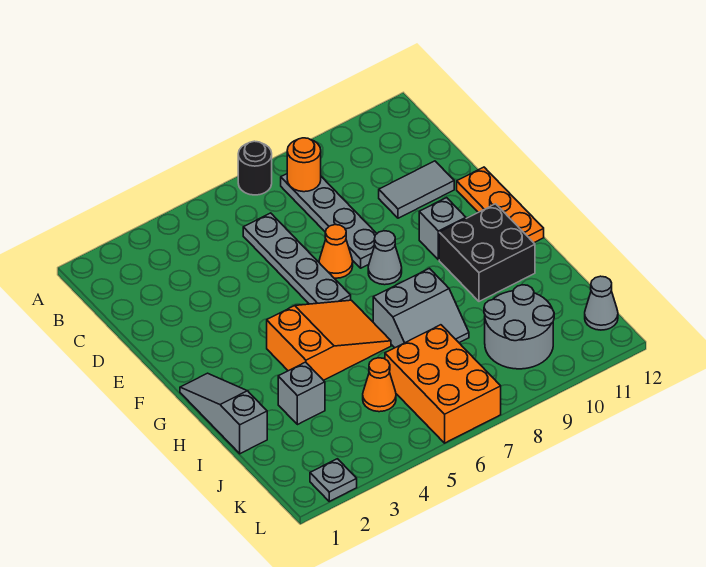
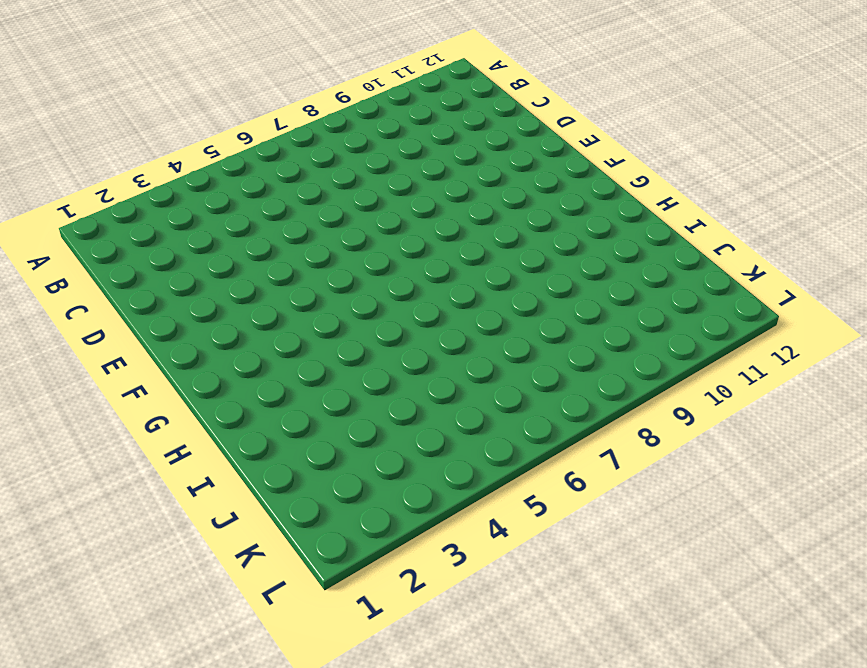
none -> black round brick A7 level 1
none -> grey plate B8:E8 level 1
none -> grey plate C6:F6 level 1

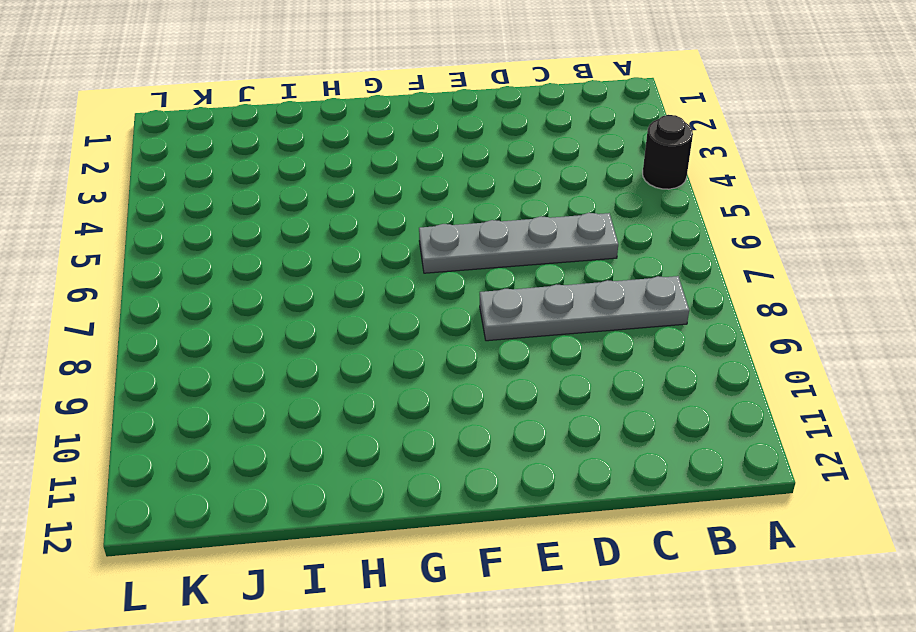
black round brick A4 level 1 -> black round brick A7 level 1
none -> grey tile D10:D11 level 1
none -> orange cone E7 level 1
none -> orange plate E12:G12 level 1

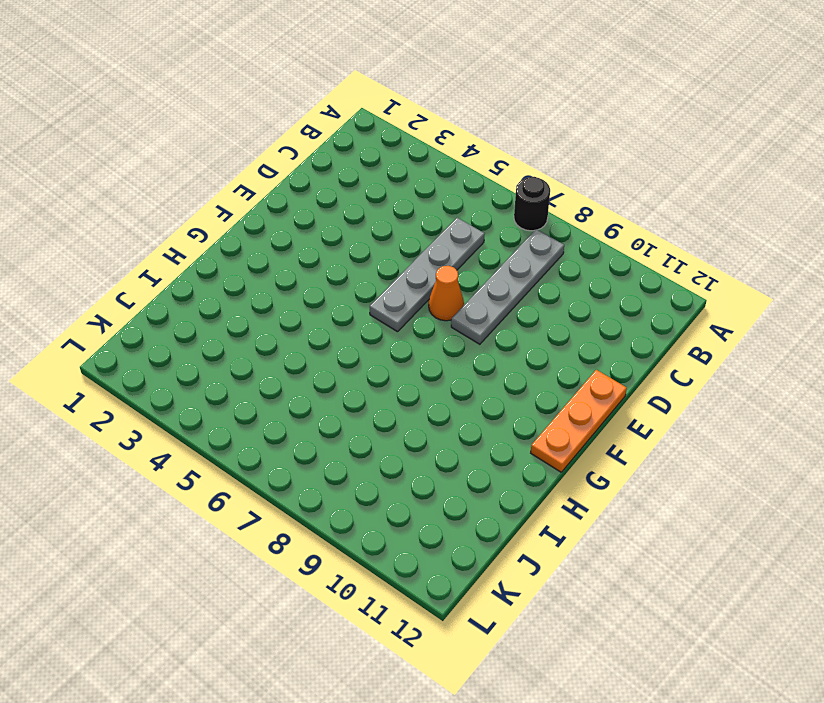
none -> grey tile D10:D11 level 1
none -> grey cone F8 level 1
none -> grey brick F10 level 1

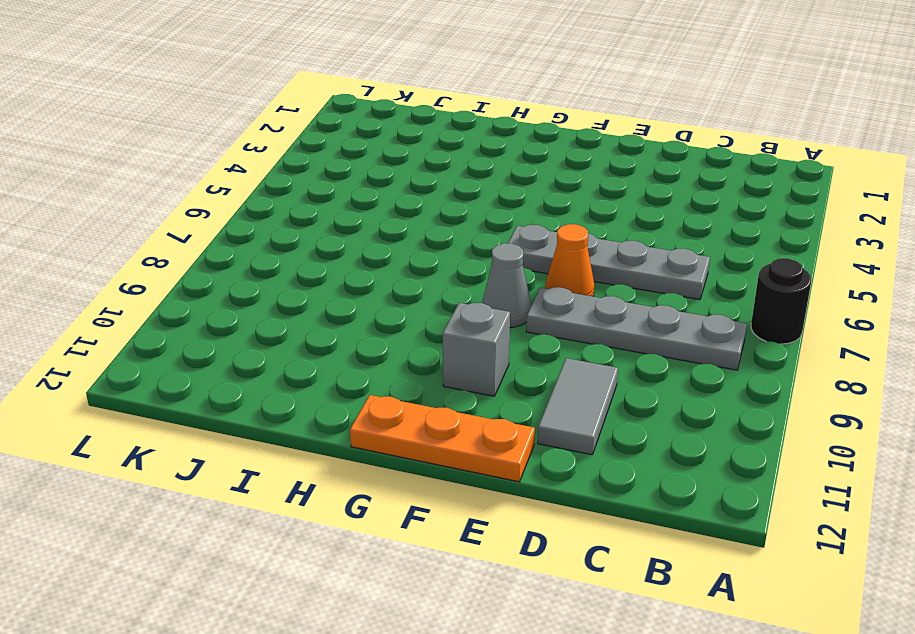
none -> grey slope G1:I1 level 1 top I
none -> orange slope G4:H6 level 1 top 4
none -> black brick G10:H11 level 1

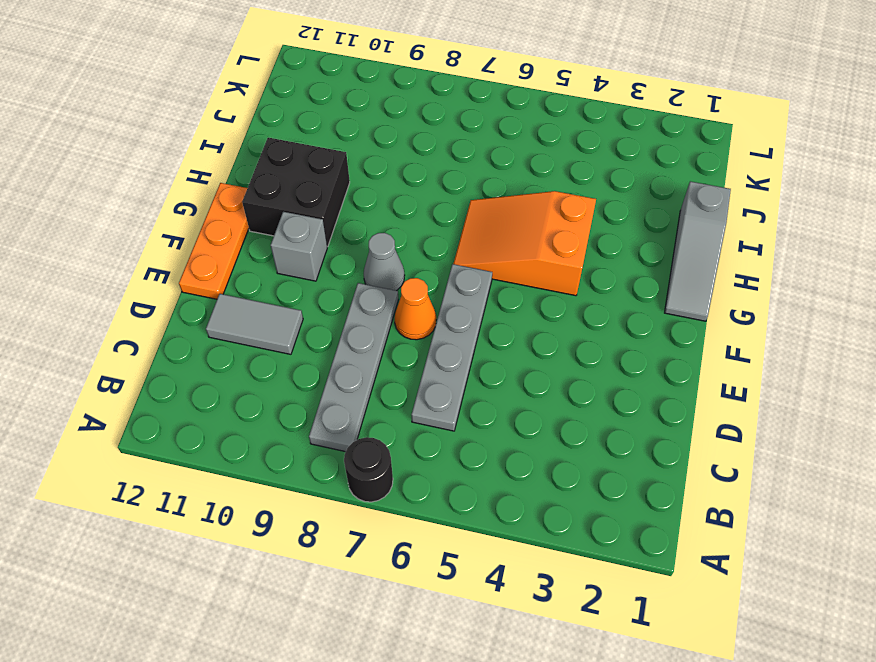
none -> grey slope H7:I8 level 1 top H
none -> grey brick I3 level 1
none -> orange cone J5 level 1

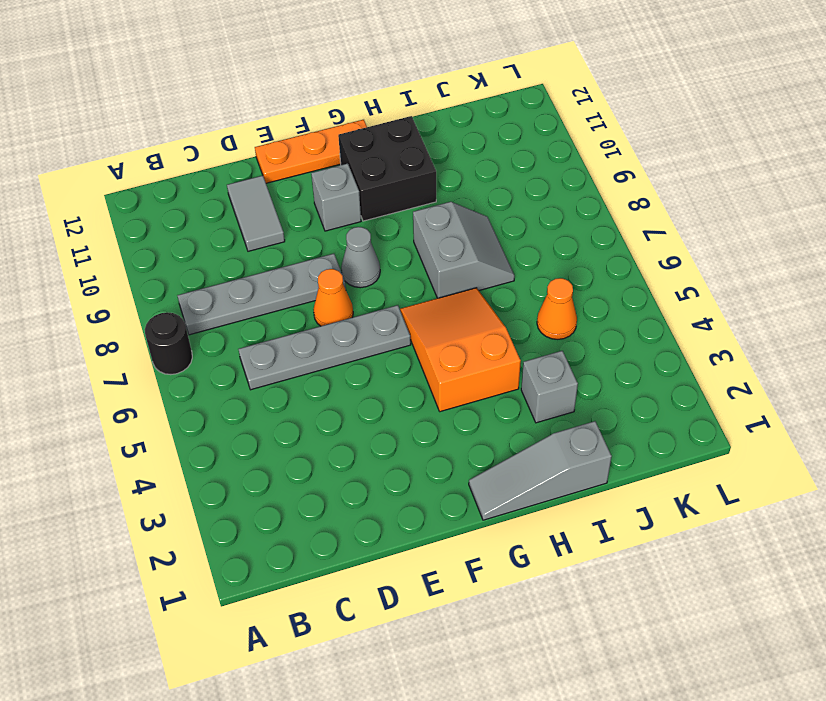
none -> orange brick J6:L7 level 1
none -> grey round brick J9:K10 level 1
none -> grey cone K12 level 1

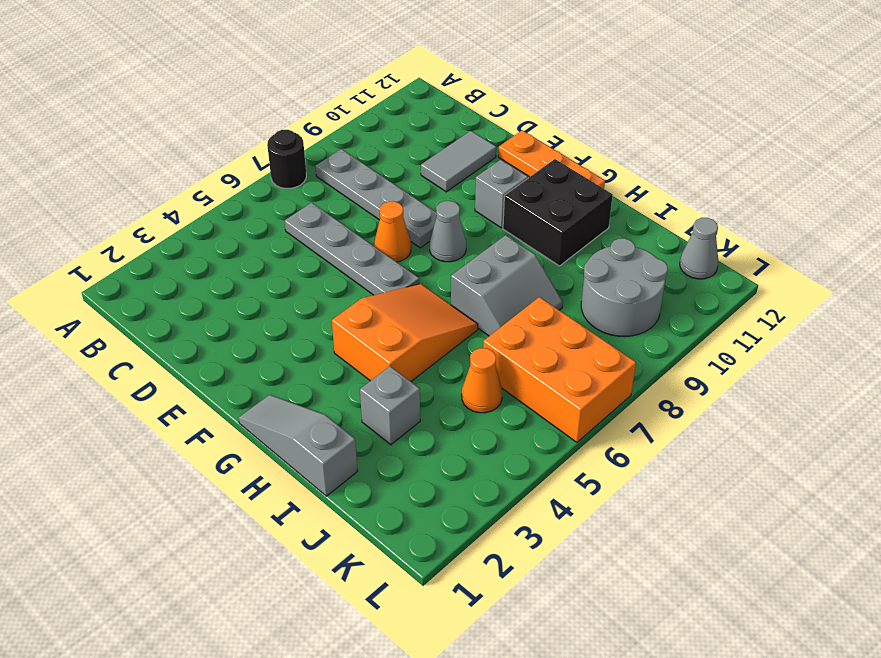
none -> grey plate L2 level 1
none -> orange round brick B8 level 2

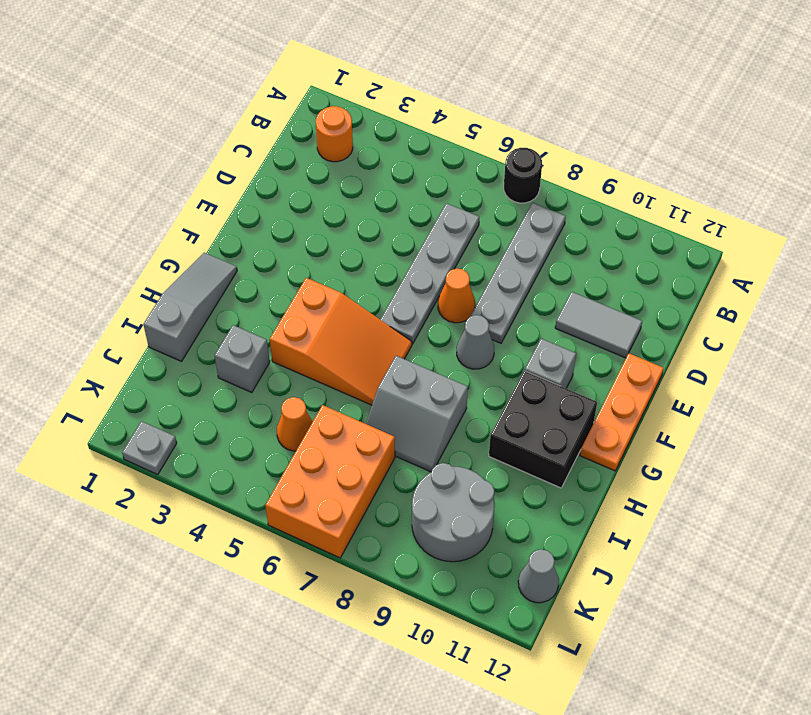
orange round brick B2 level 1 -> orange round brick B8 level 2

